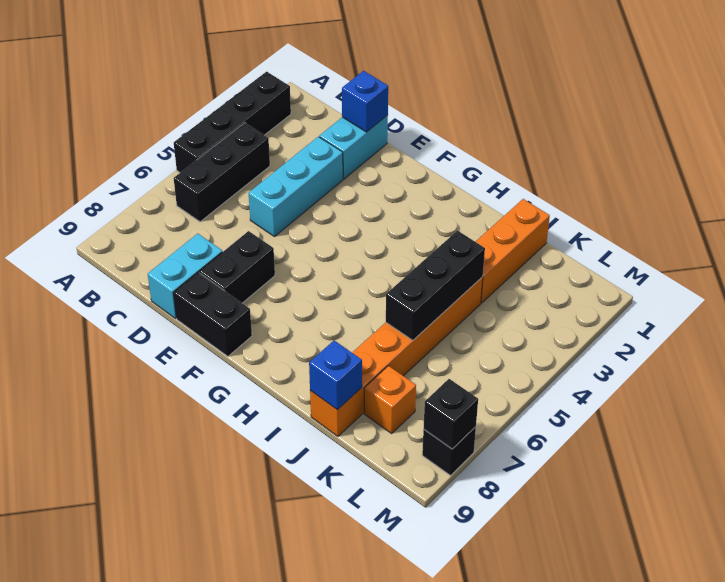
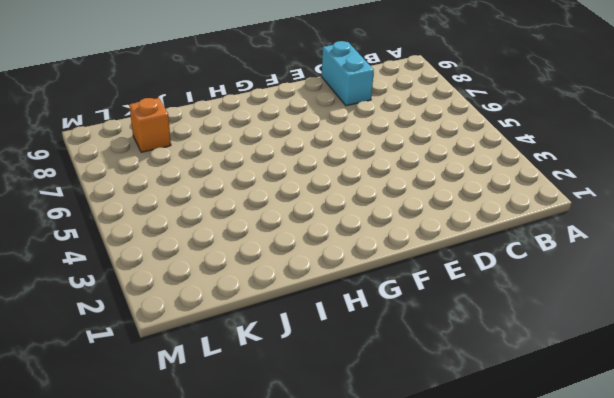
none -> black brick A2:A5 level 1
none -> black brick B4:B6 level 1
none -> cyan brick D1:D2 level 1

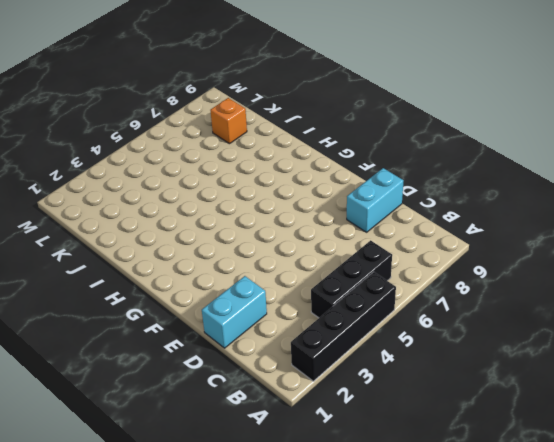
none -> cyan brick D3:D5 level 1
none -> black brick E7:E8 level 1
none -> black brick E9:F9 level 1

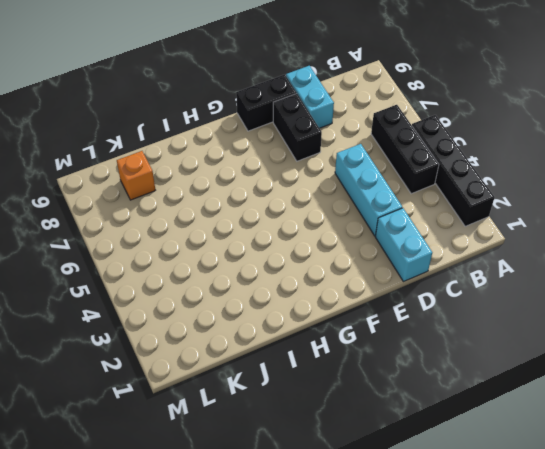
none -> orange brick J1:J3 level 1
none -> orange brick J4:J9 level 1
none -> black brick M8 level 1

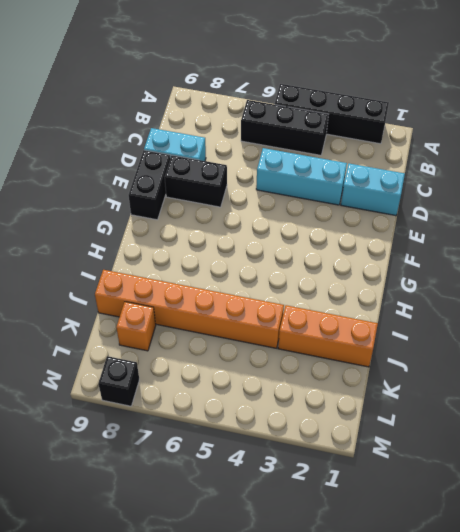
none -> blue brick D1 level 2
none -> black brick J4:J6 level 2
none -> blue brick J9 level 2

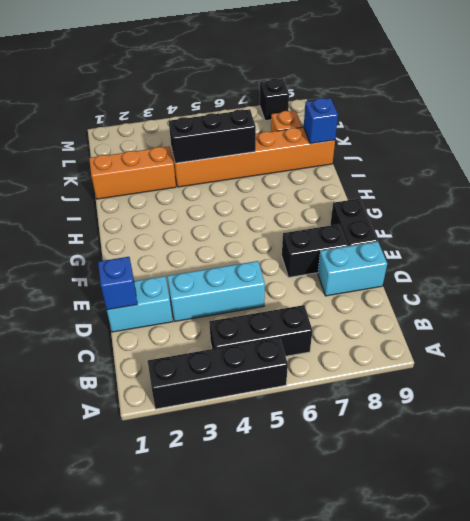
none -> black brick M8 level 2

